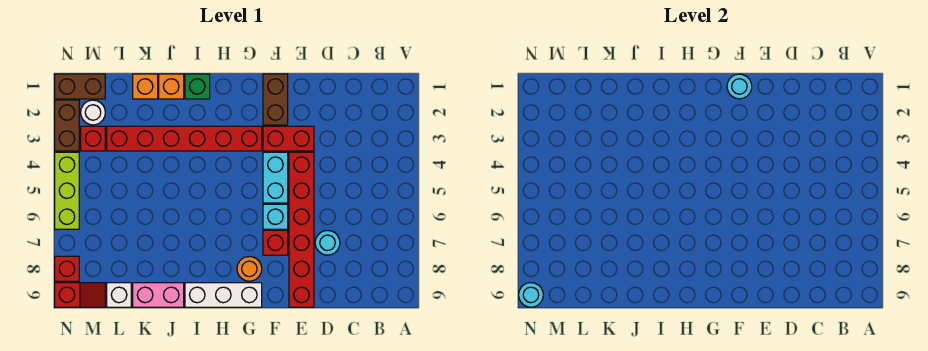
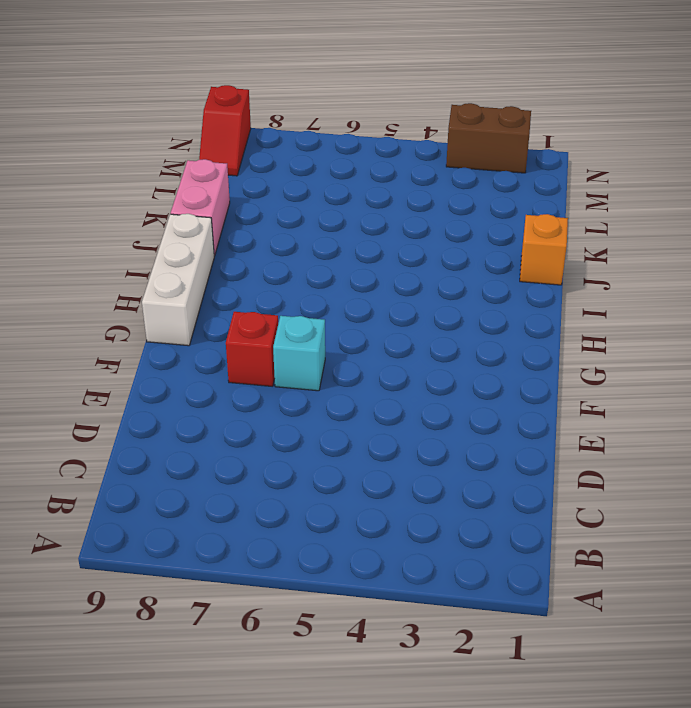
none -> cyan round brick D7 level 1
none -> red brick E3:F3 level 1
none -> red brick E4:E9 level 1

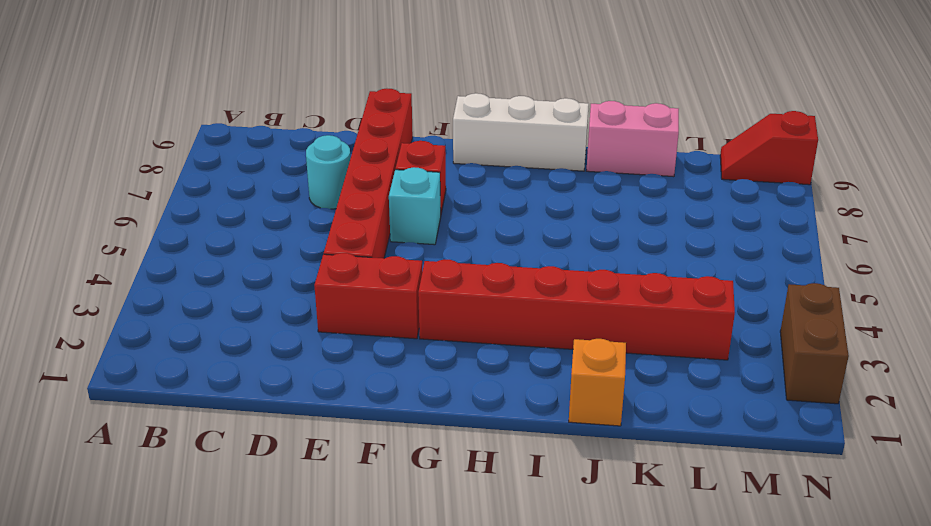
none -> brown brick F1:F2 level 1
none -> cyan brick F4:F5 level 1
none -> orange round brick G8 level 1

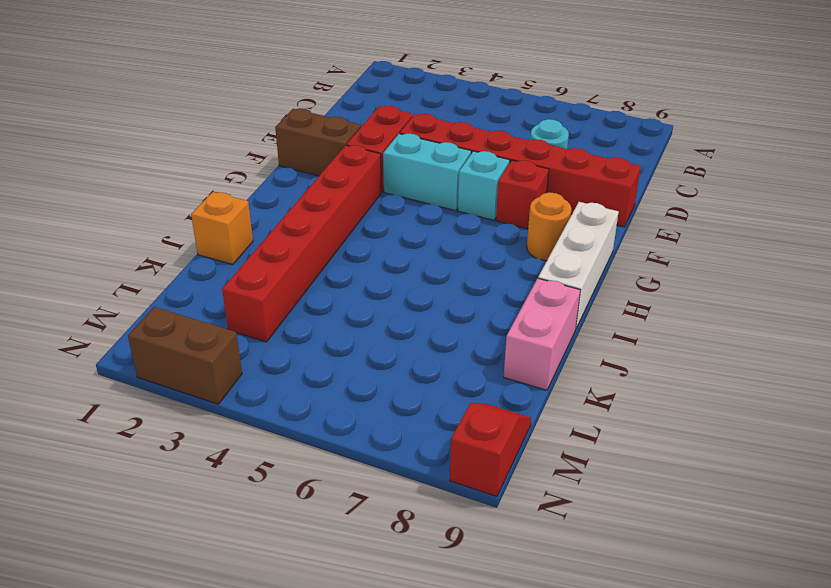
none -> green brick I1 level 1
none -> orange brick K1 level 1
none -> white brick L9 level 1

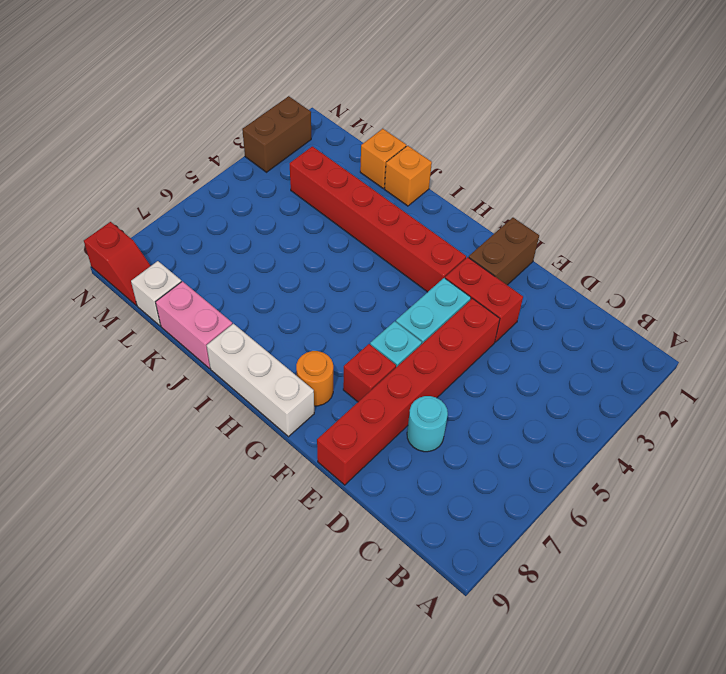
none -> green brick I1 level 1
none -> brown brick M1:N1 level 1
none -> white round brick M2 level 1

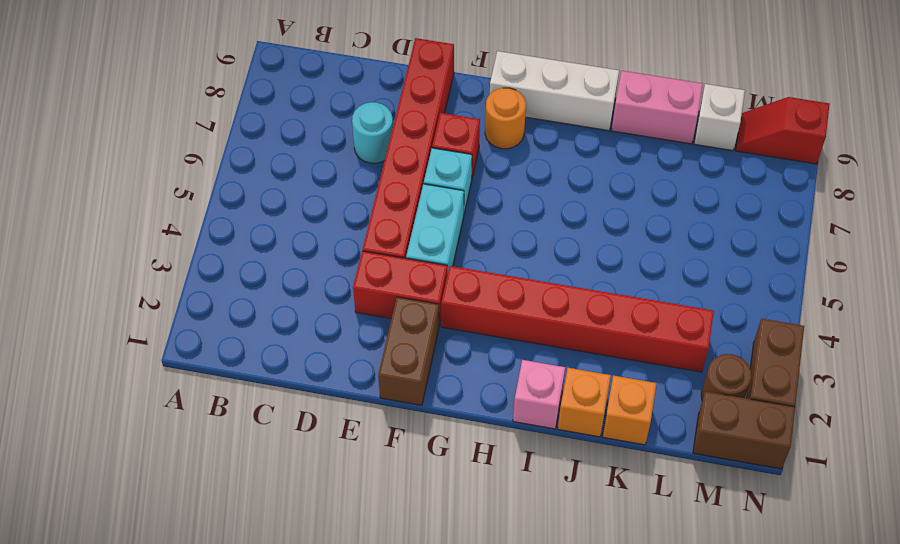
pink brick I1 level 1 -> green brick I1 level 1
brown round brick M2 level 1 -> white round brick M2 level 1
none -> red brick M3 level 1
none -> lime brick N4:N6 level 1
none -> red brick N8 level 1

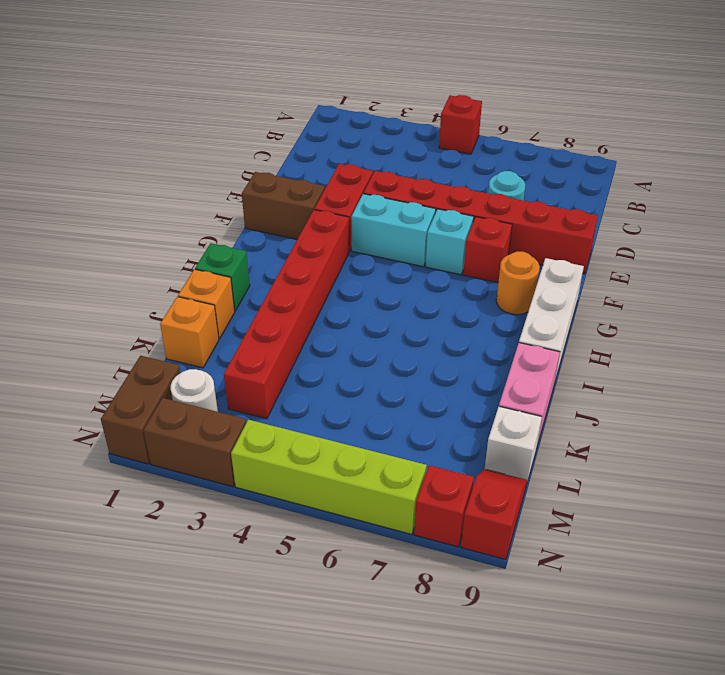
red brick A5 level 1 -> red brick M3 level 1
lime brick N4:N7 level 1 -> lime brick N4:N6 level 1
none -> cyan round brick F1 level 2
none -> cyan round brick N9 level 2

